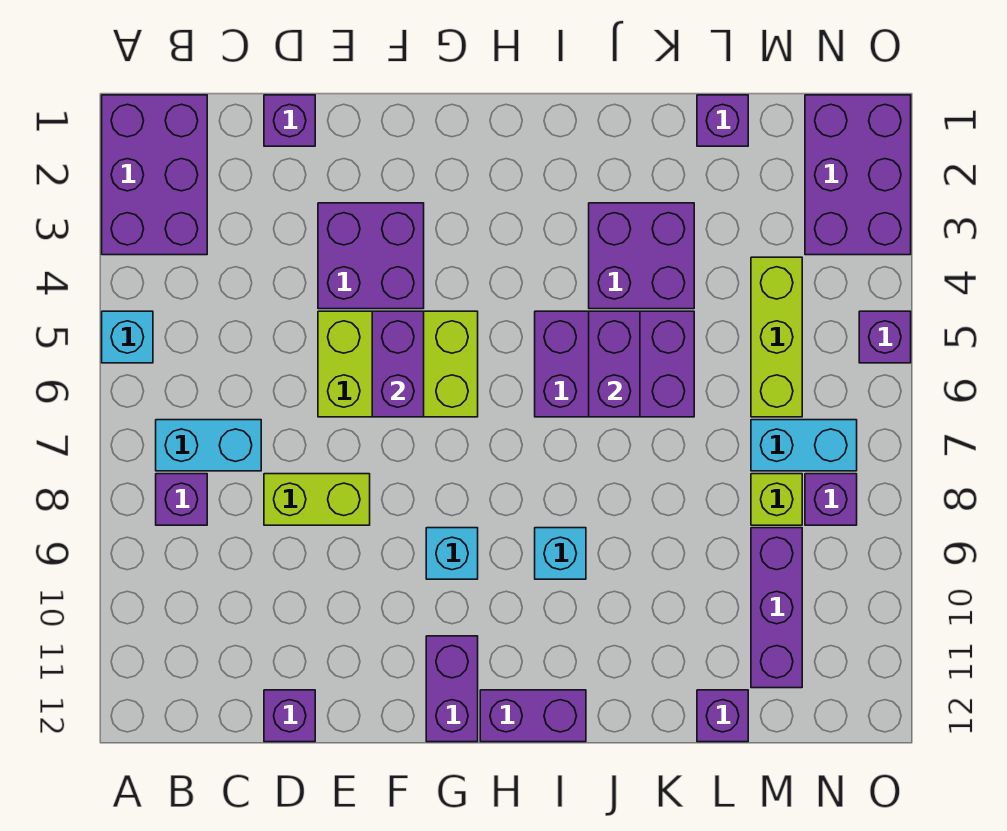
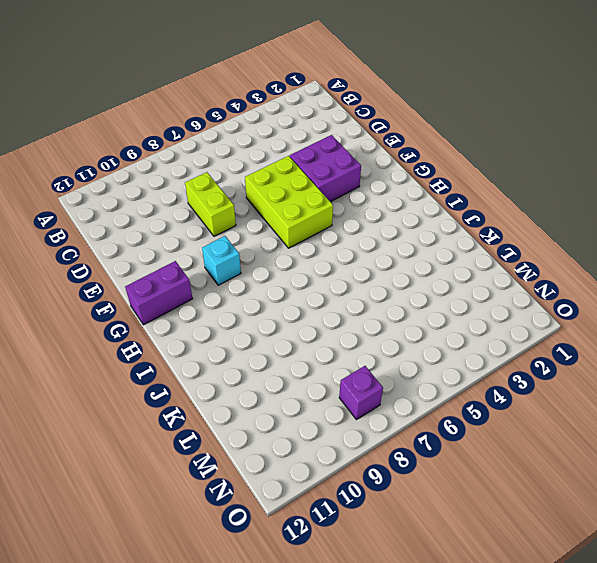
none -> purple brick A1:B3 level 1
none -> cyan brick A5 level 1
none -> cyan brick B7:C7 level 1

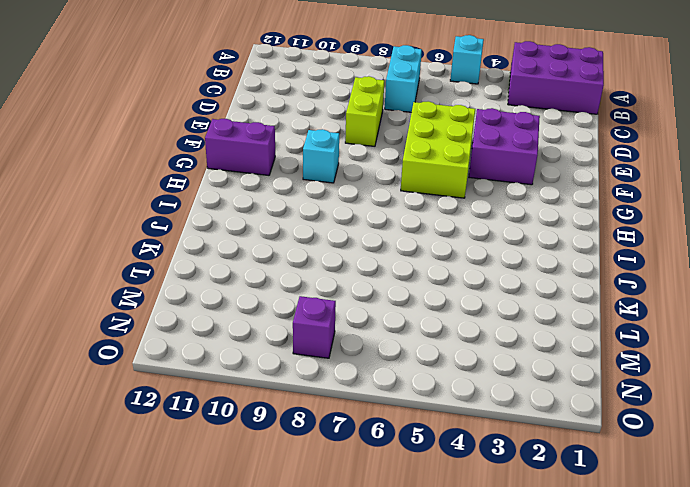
none -> purple brick B8 level 1
none -> purple brick D1 level 1
none -> purple brick D12 level 1

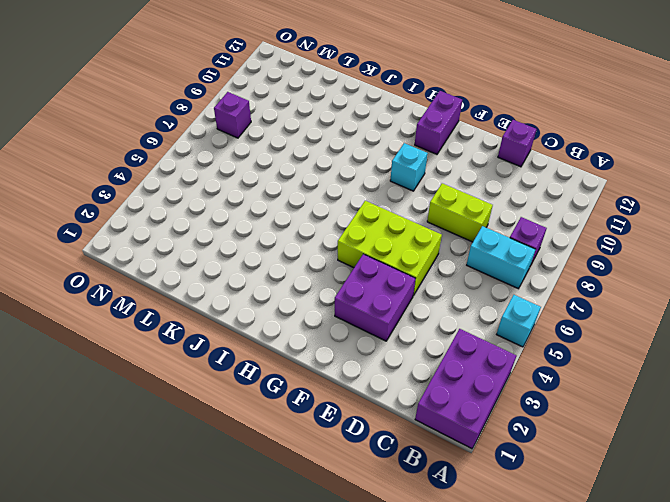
none -> purple brick D1 level 1
none -> purple brick H12:I12 level 1
none -> purple brick I5:K6 level 1

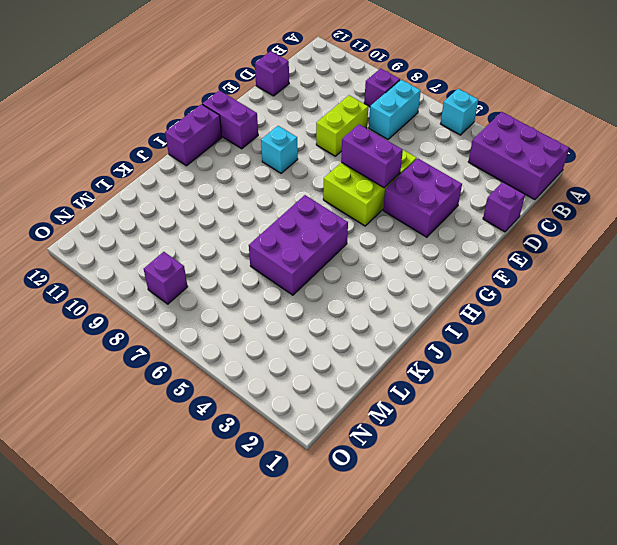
none -> cyan brick I9 level 1
none -> purple brick J3:K4 level 1
none -> purple brick L1 level 1

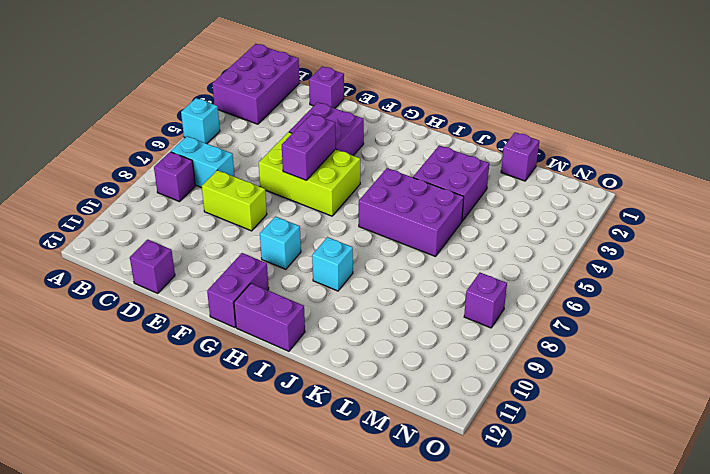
none -> purple brick L12 level 1
none -> lime brick M4:M6 level 1
none -> cyan brick M7:N7 level 1

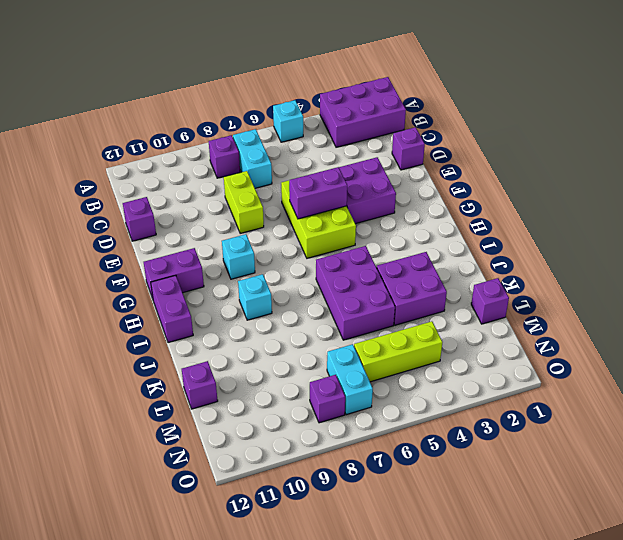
none -> lime brick M8 level 1
none -> purple brick M9:M11 level 1
none -> purple brick N1:O3 level 1

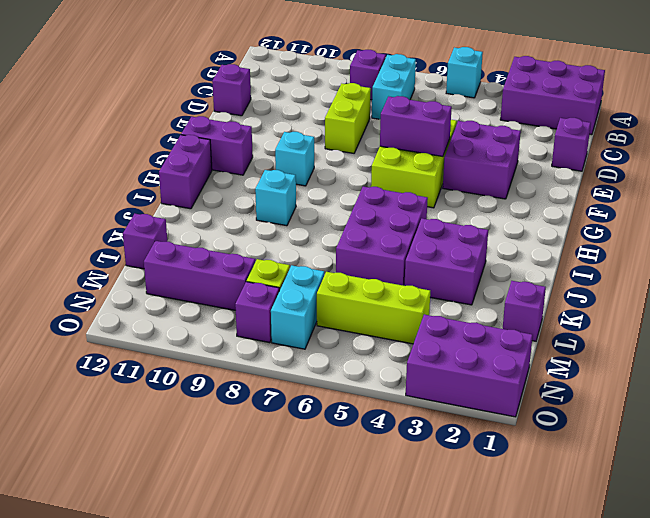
none -> purple brick O5 level 1
none -> purple brick J5:J6 level 2

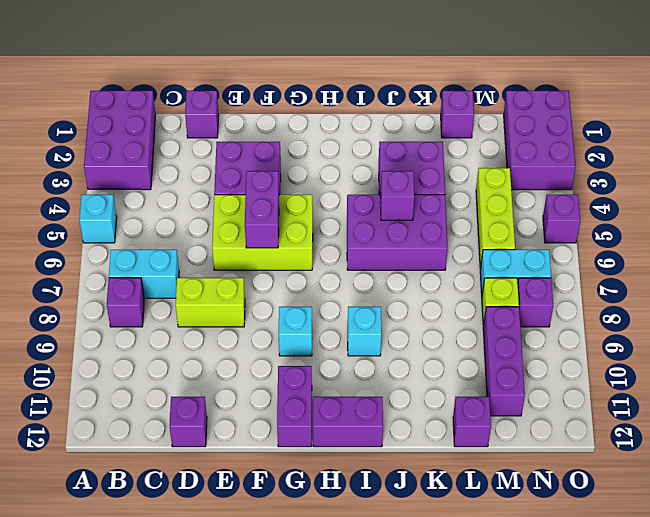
purple brick J5 level 2 -> purple brick J5:J6 level 2

